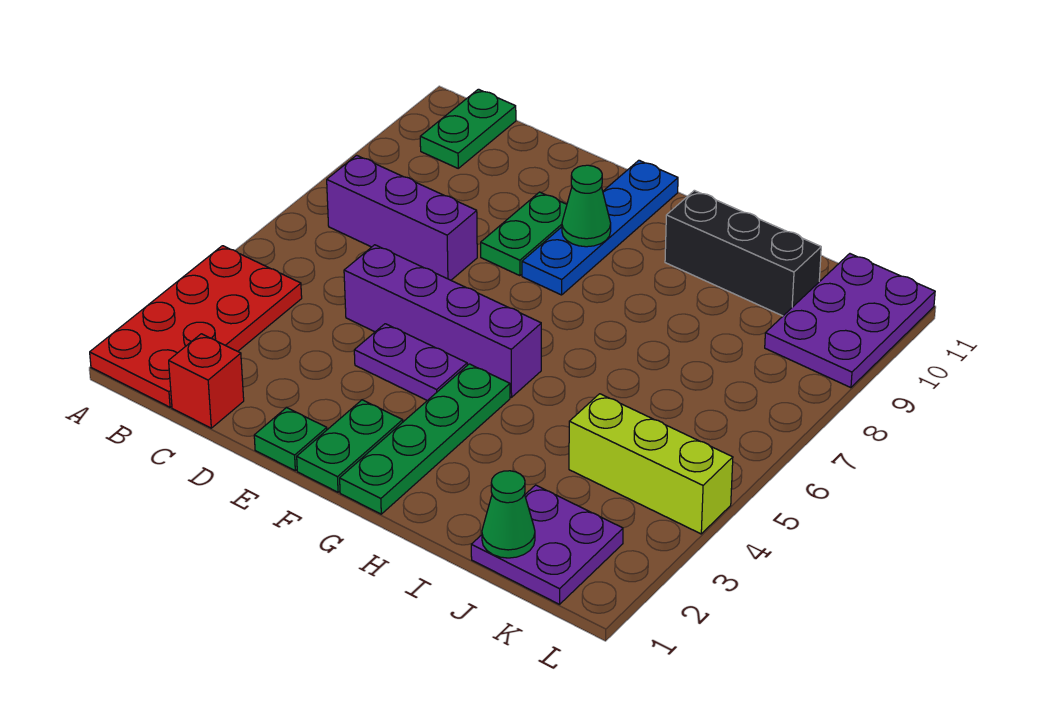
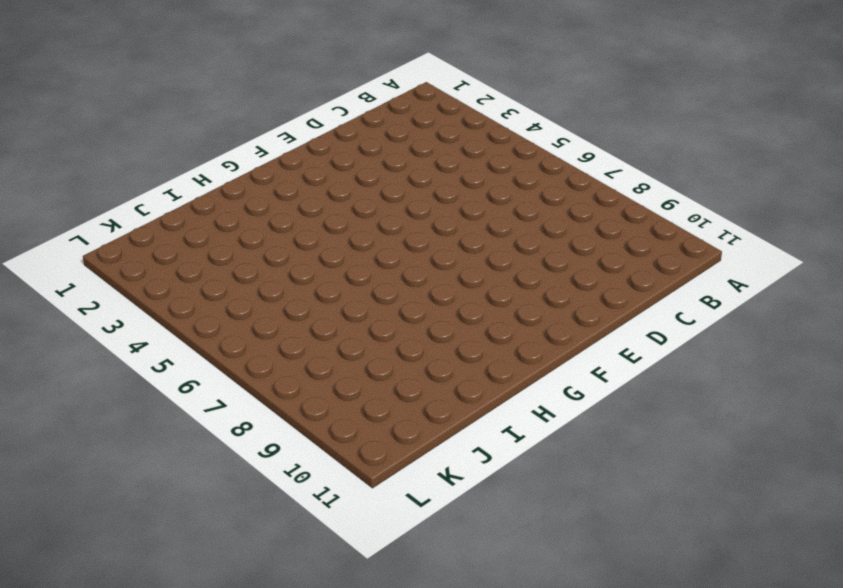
none -> red plate A1:B4 level 1
none -> purple brick B7:D7 level 1
none -> green plate B10:B11 level 1

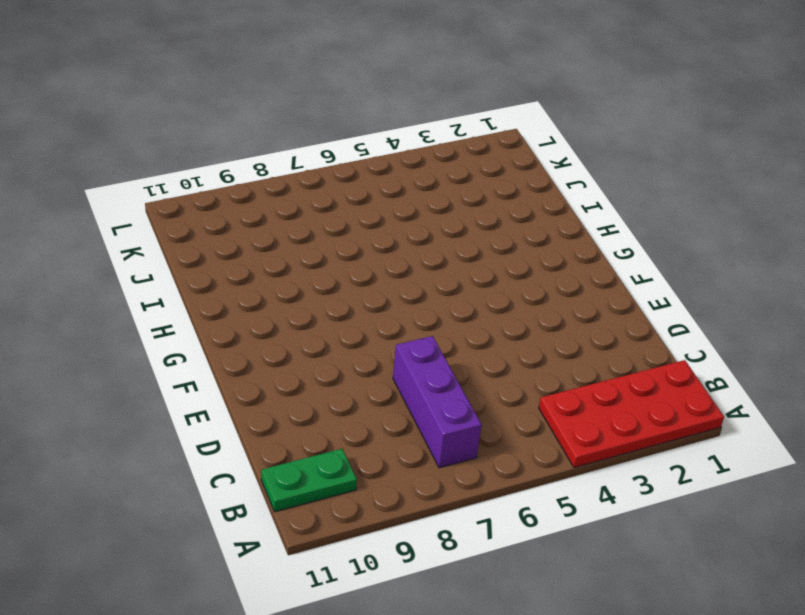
none -> red brick C1 level 1
none -> purple brick D5:G5 level 1
none -> green plate E1 level 1

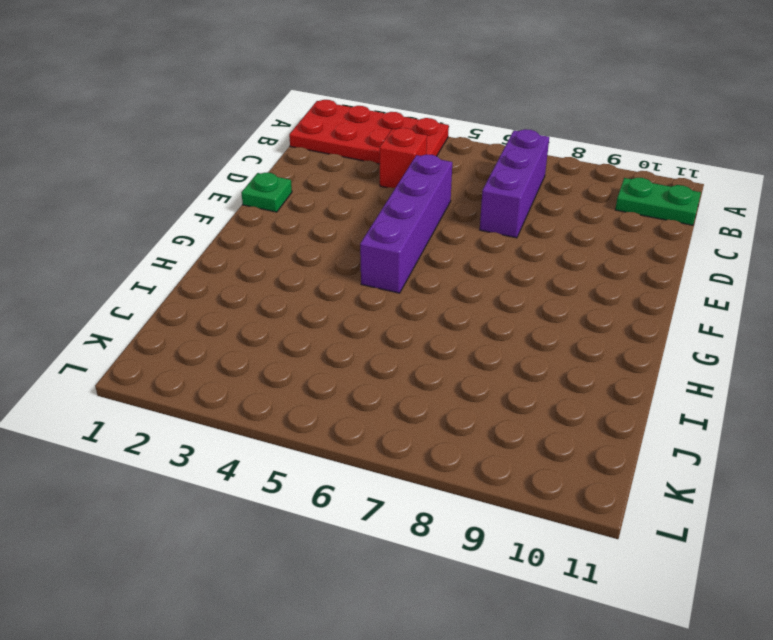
red brick C4 level 1 -> red brick C1 level 1
none -> purple plate E4:F4 level 1
none -> green plate E8:E9 level 1
none -> green plate F1:F2 level 1

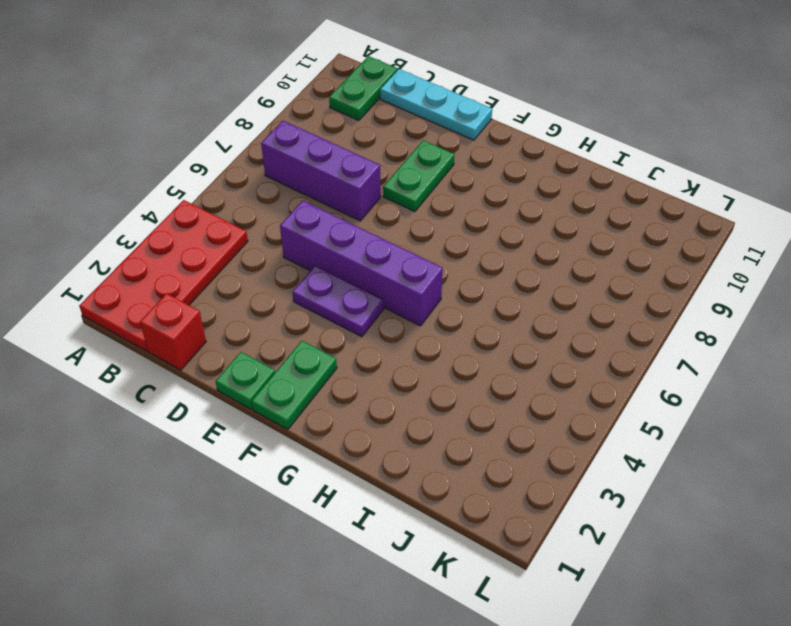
cyan plate C11:E11 level 1 -> none
none -> blue plate F8:F11 level 1
none -> green plate G1:G4 level 1
none -> black brick H10:J10 level 1

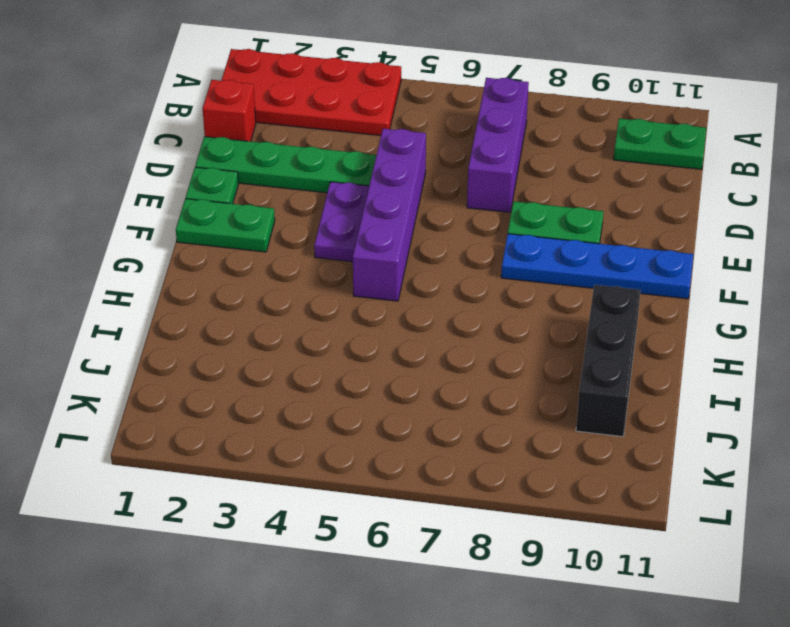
green plate D1:D4 level 1 -> green plate G1:G4 level 1
none -> purple plate J1:K2 level 1
none -> lime brick J4:L4 level 1
none -> purple plate K9:L11 level 1

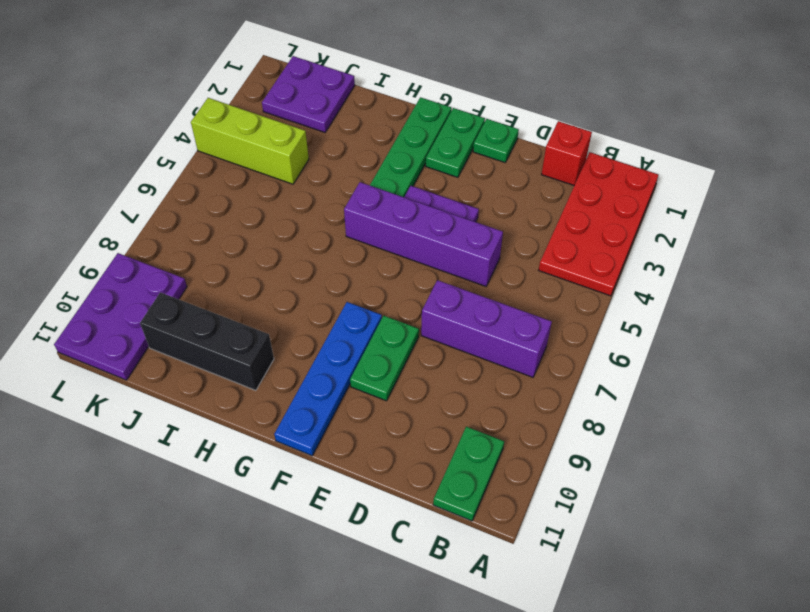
none -> green cone F9 level 2
none -> green cone J1 level 2

